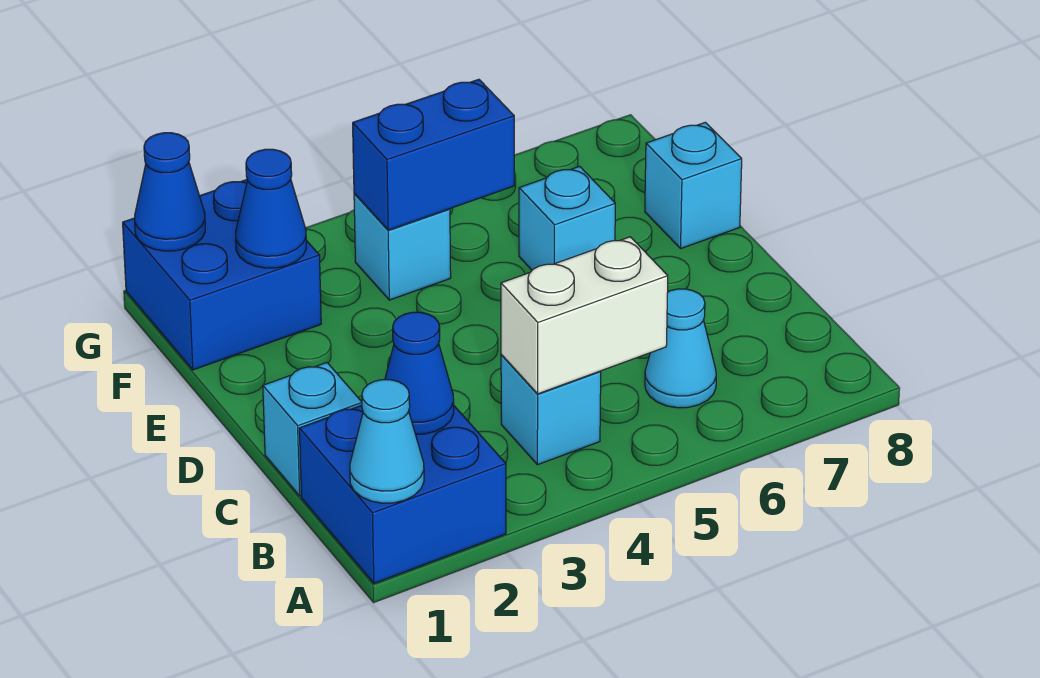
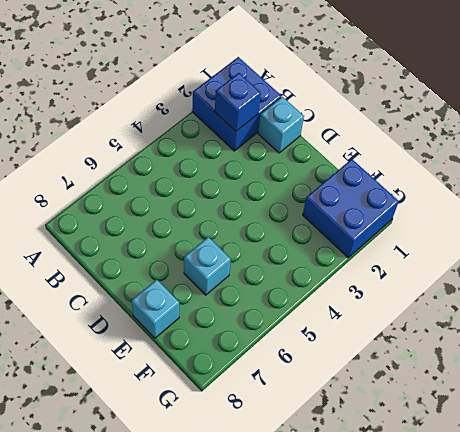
blue brick B2 level 2 -> blue cone B2 level 2
none -> cyan brick B4 level 1
none -> cyan cone B6 level 1
none -> cyan brick F4 level 1

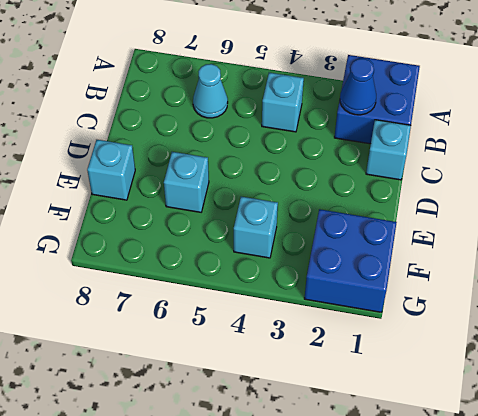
none -> cyan cone A1 level 2
none -> white brick B4:B5 level 2
none -> blue cone F2 level 2

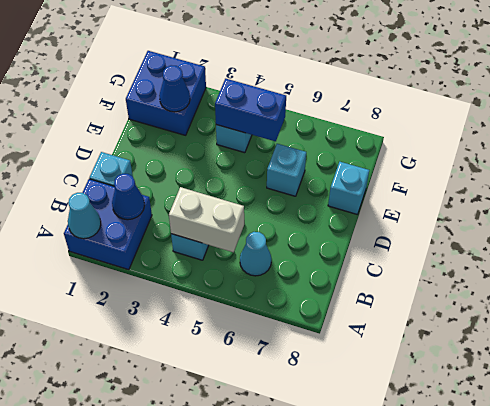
none -> blue cone G1 level 2

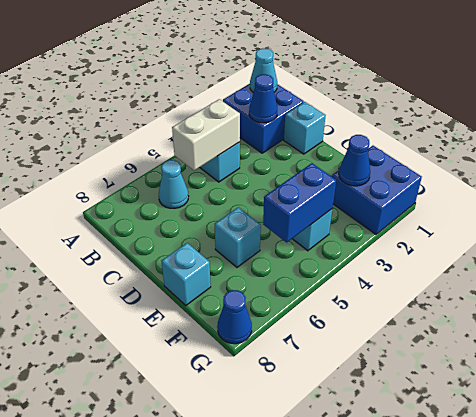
blue cone G8 level 1 -> blue cone G1 level 2

